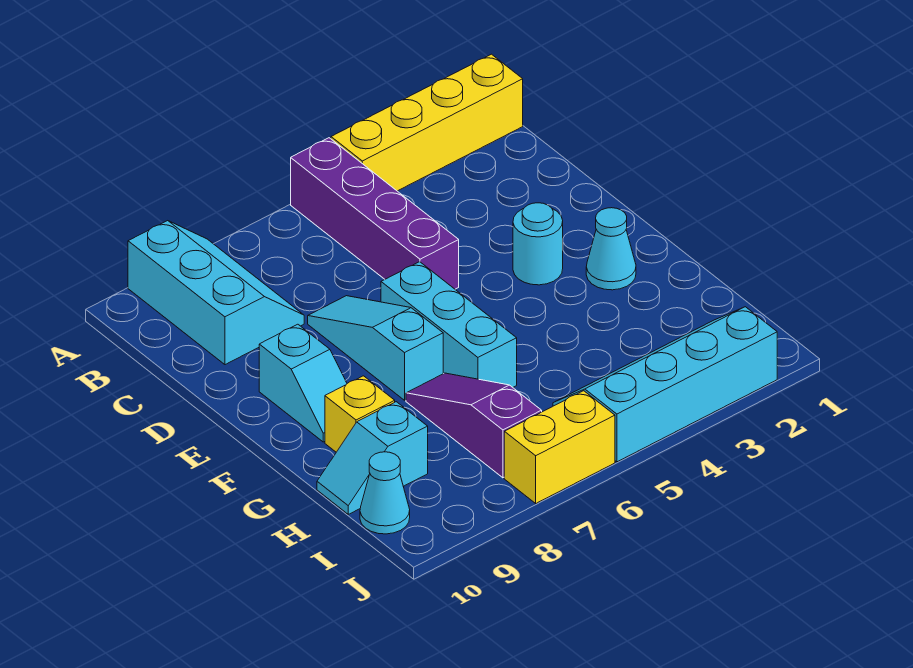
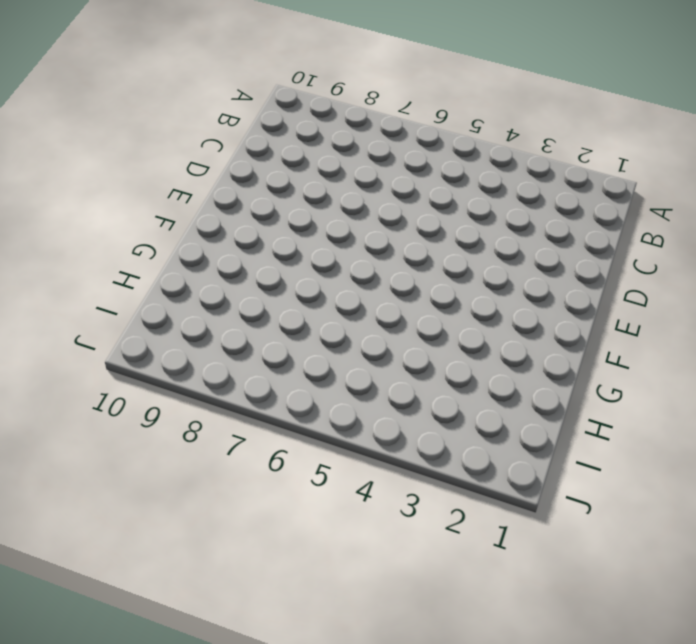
none -> yellow brick A1:A4 level 1
none -> purple brick A5:D5 level 1
none -> cyan slope A8:C9 level 1 top 9

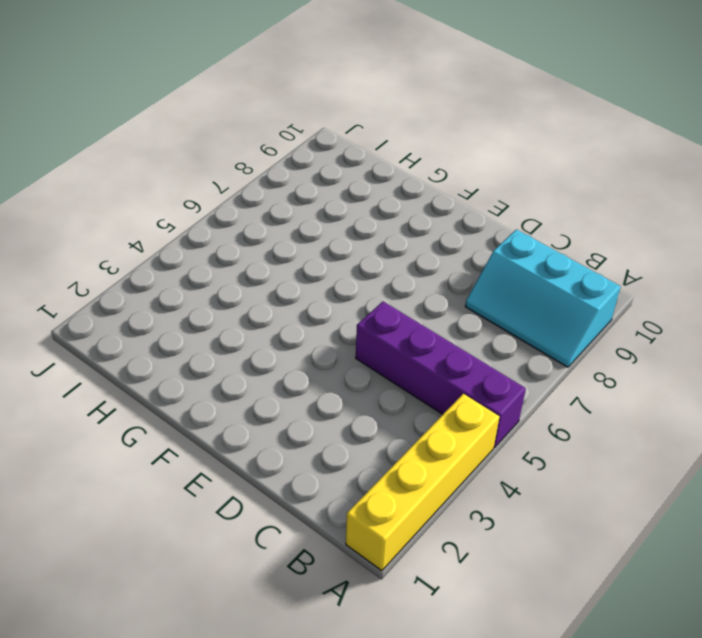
none -> cyan slope D7:F7 level 1 top F
none -> cyan round brick E3 level 1
none -> cyan brick E6:G6 level 1

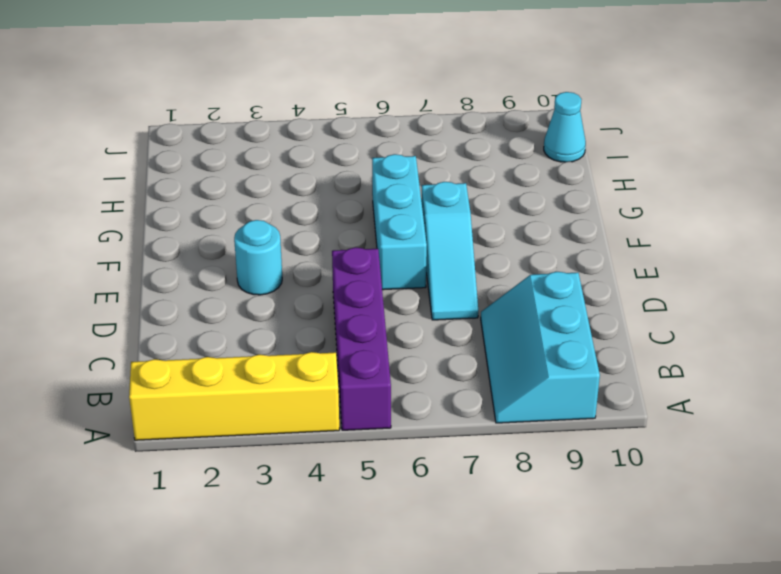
none -> cyan slope E9:F9 level 1 top E
none -> cyan cone F2 level 1
none -> purple slope G7:I7 level 1 top I

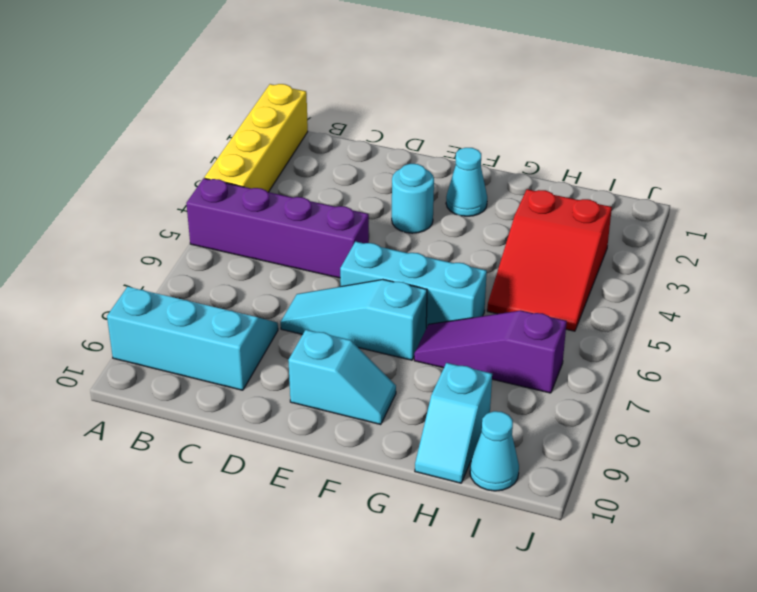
red slope H3:I5 level 1 top 3 -> cyan slope I2:J5 level 1 top J
none -> yellow brick G9 level 1
none -> yellow brick J6:J7 level 1

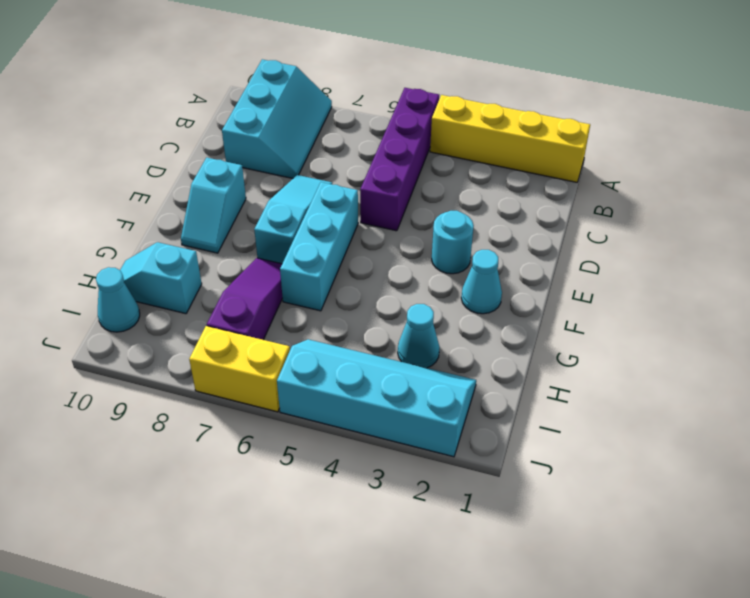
cyan cone H3 level 1 -> none
none -> yellow brick G9 level 1

